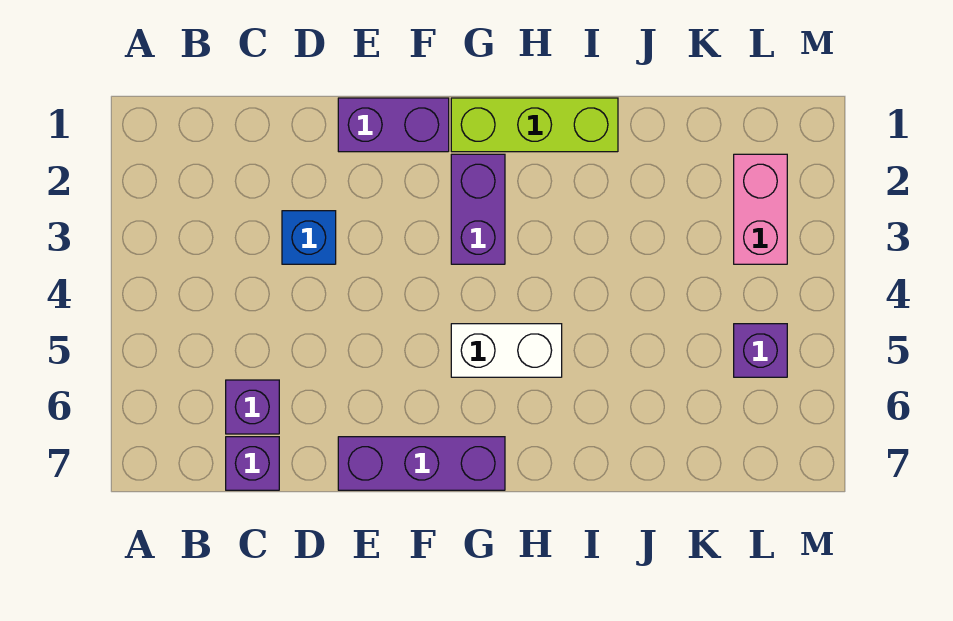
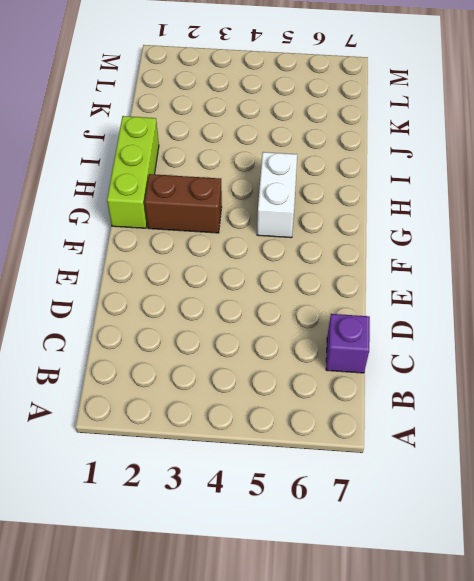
brown brick G2:G3 level 1 -> purple brick G2:G3 level 1
none -> purple brick C6 level 1
none -> blue brick D3 level 1

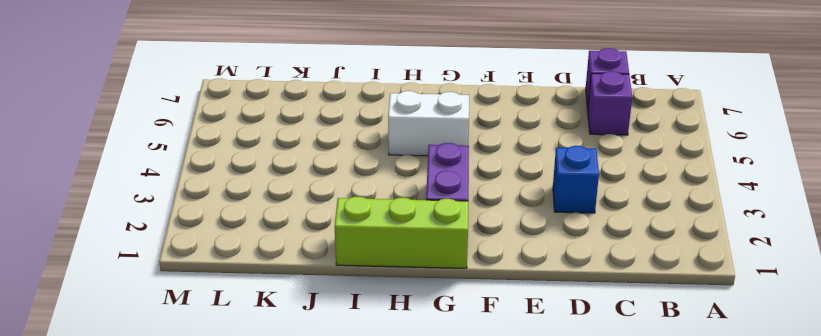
none -> purple brick E1:F1 level 1
none -> purple brick E7:G7 level 1

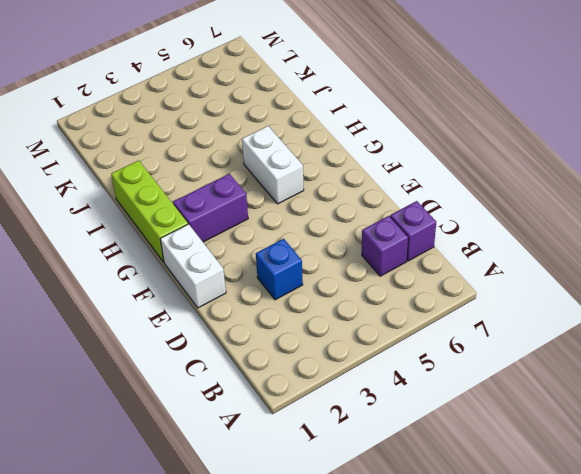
white brick E1:F1 level 1 -> purple brick E1:F1 level 1
none -> purple brick E7:G7 level 1
none -> pink brick L2:L3 level 1

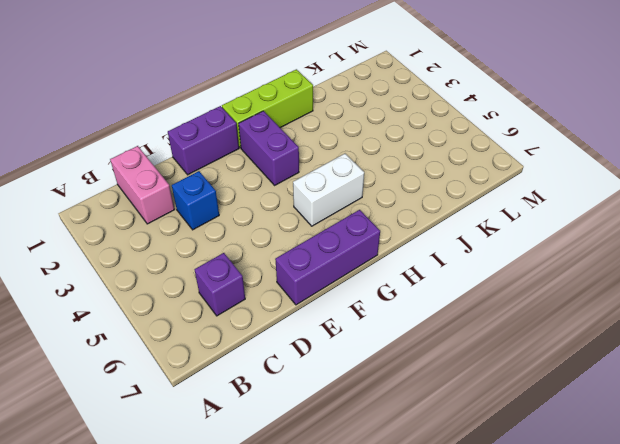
pink brick C1:C2 level 1 -> pink brick L2:L3 level 1
none -> purple brick C7 level 1
none -> purple brick L5 level 1

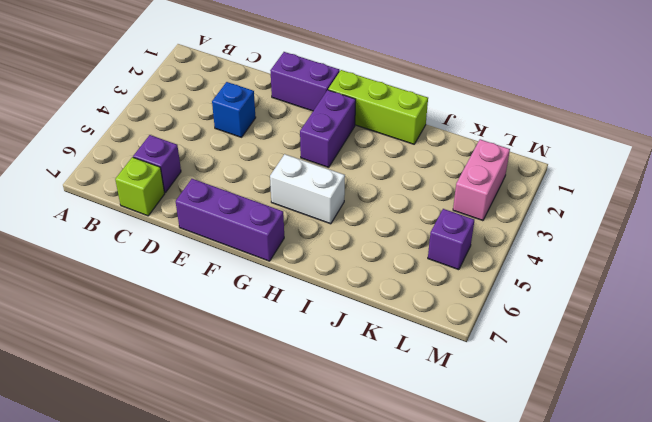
lime brick C7 level 1 -> purple brick C7 level 1

